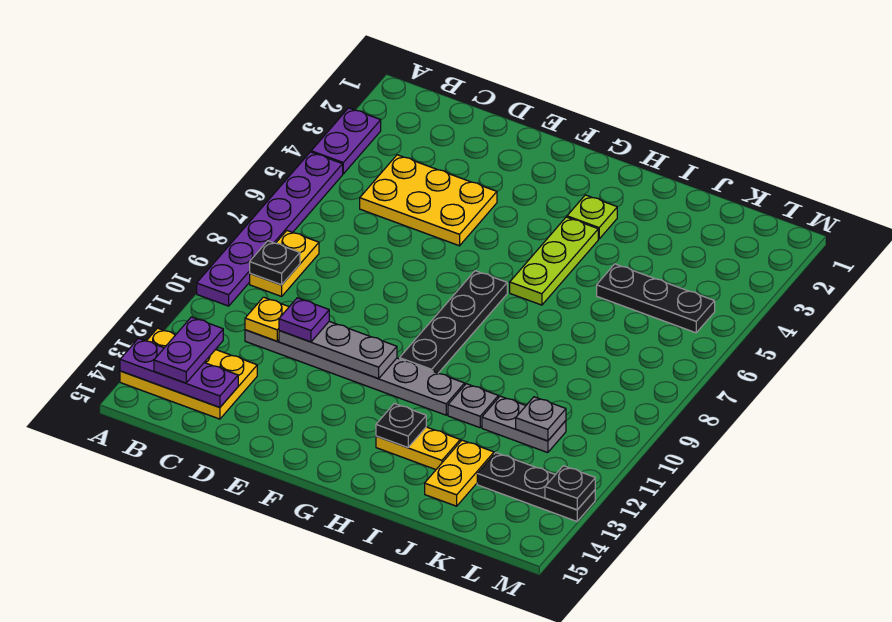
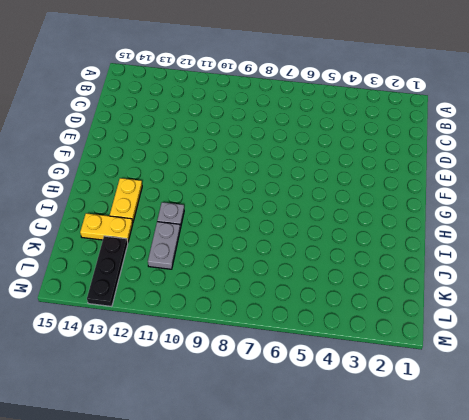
none -> purple plate A3:A4 level 1
none -> purple plate A5:A10 level 1
none -> yellow plate A13:C14 level 1

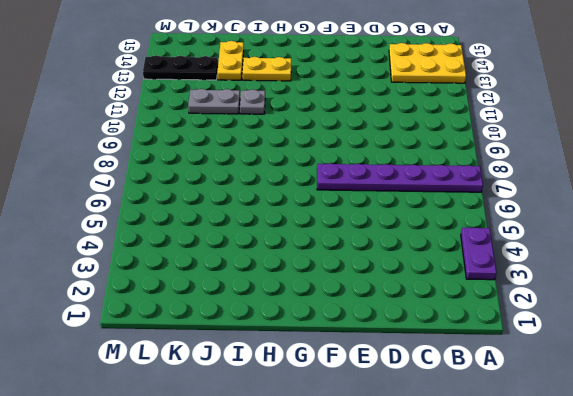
purple plate A7:F7 level 1 -> purple plate A5:A10 level 1
none -> yellow plate B8:B9 level 1
none -> yellow plate C4:E5 level 1
none -> grey plate C11:H11 level 1

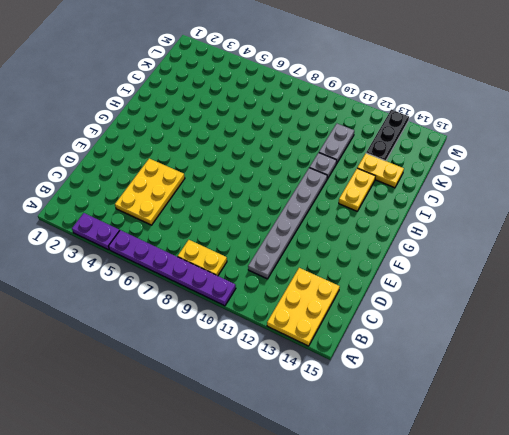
none -> black plate G7:G10 level 1
none -> lime plate H3 level 1
none -> lime plate H4:H6 level 1

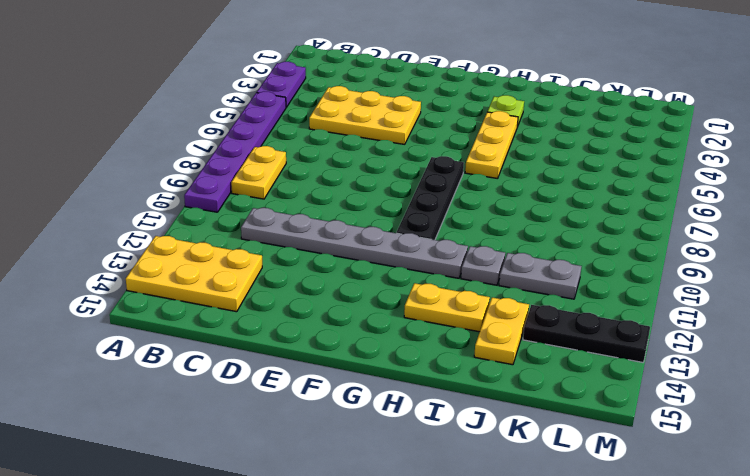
yellow plate H4:H6 level 1 -> lime plate H4:H6 level 1
none -> black plate J5:L5 level 1
none -> purple plate A14:C14 level 2
none -> black plate B9 level 2

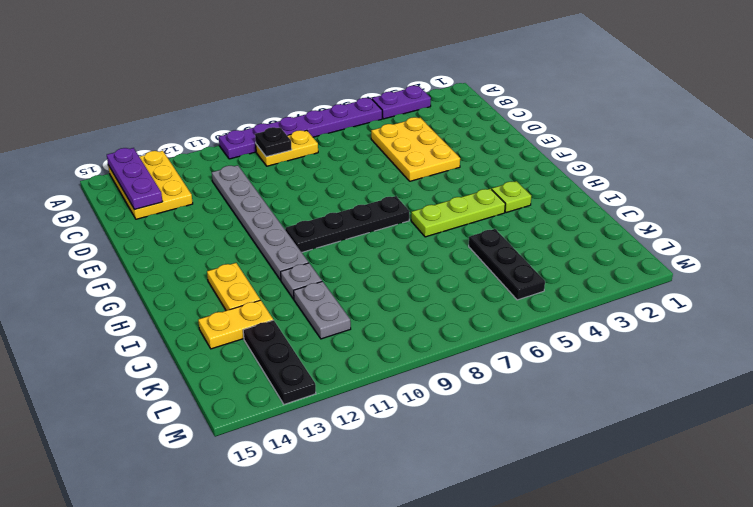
none -> yellow plate C11 level 2
none -> grey plate D11:F11 level 2
none -> black plate H13 level 2

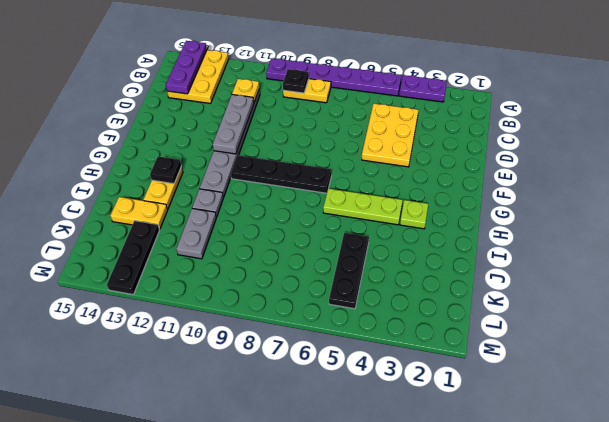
none -> grey plate K11 level 2
none -> black plate M13 level 2
none -> purple plate B13:B14 level 3

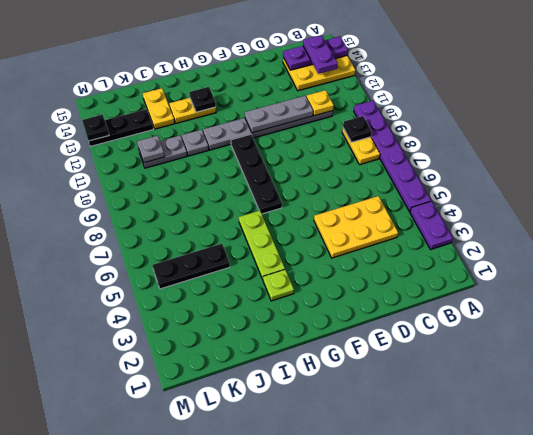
none -> purple plate D11 level 3

